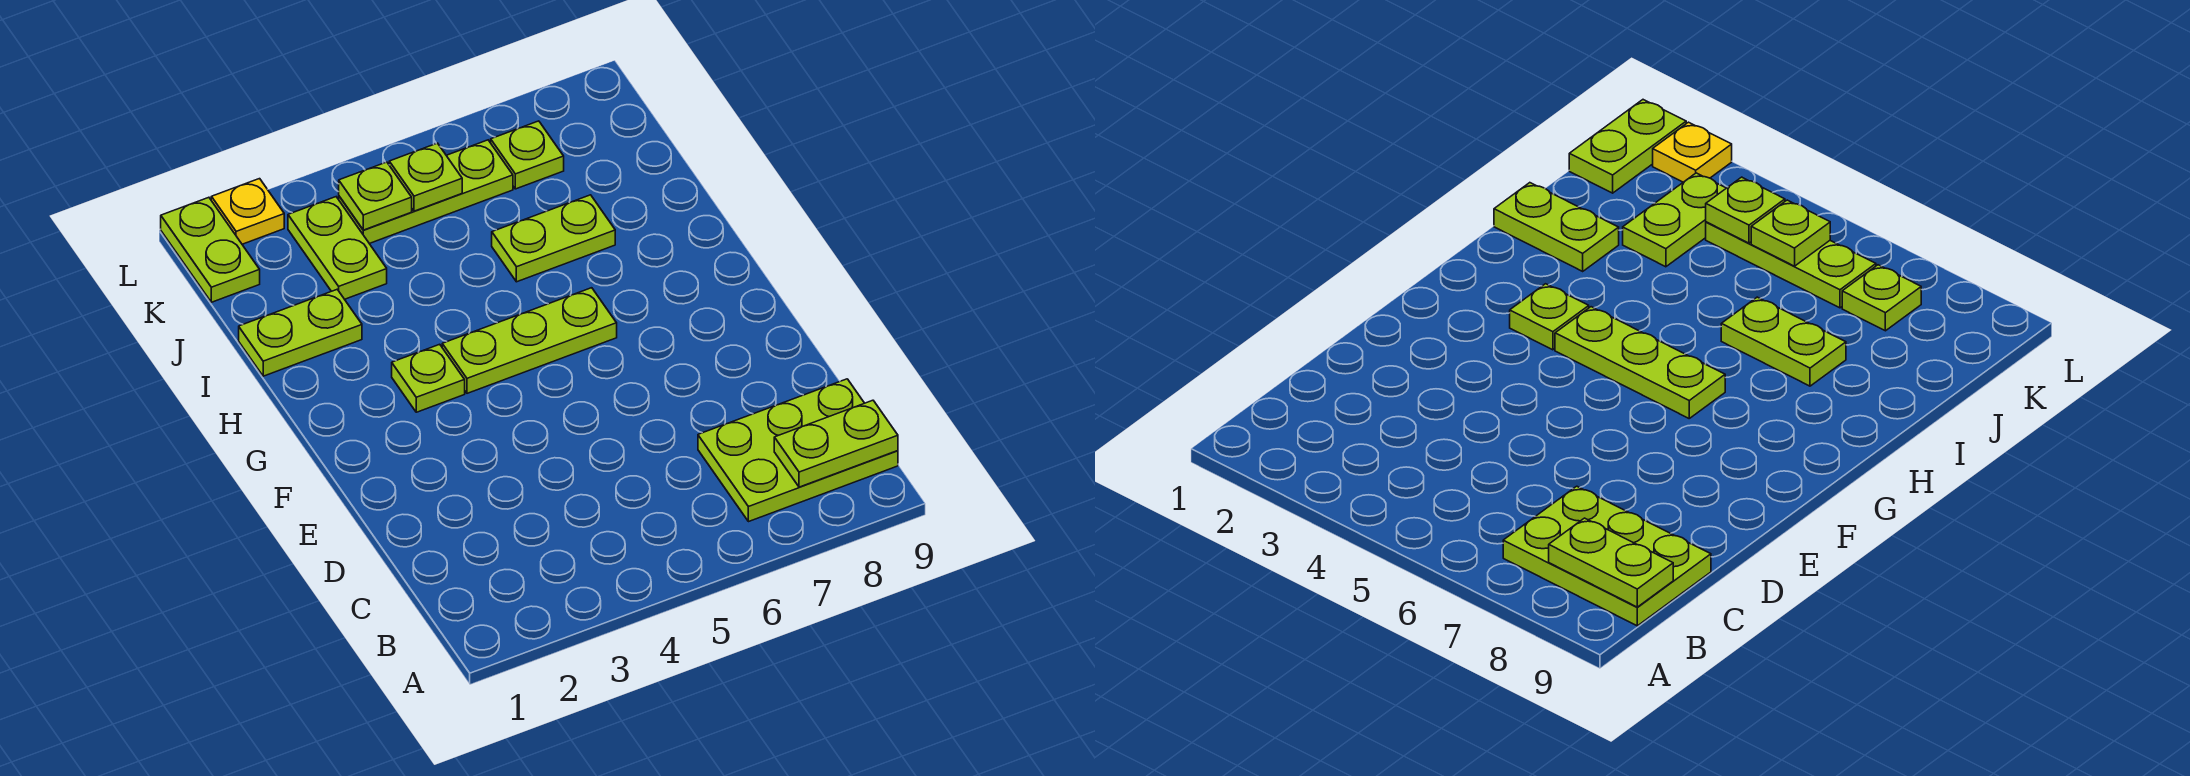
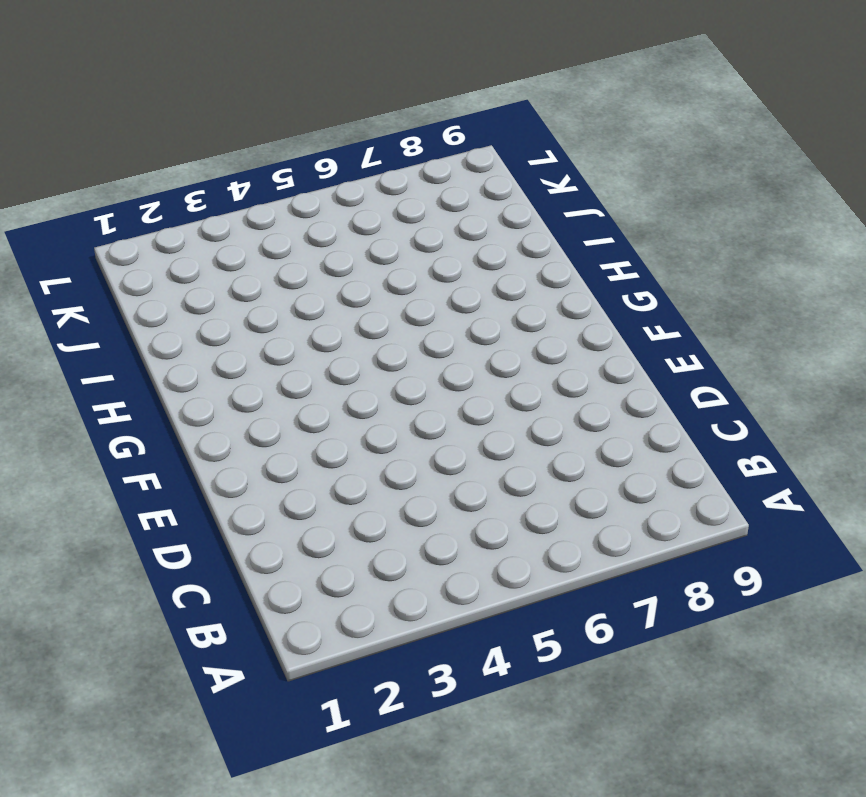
none -> lime plate B7:C9 level 1
none -> lime plate G3 level 1
none -> lime plate G4:G6 level 1

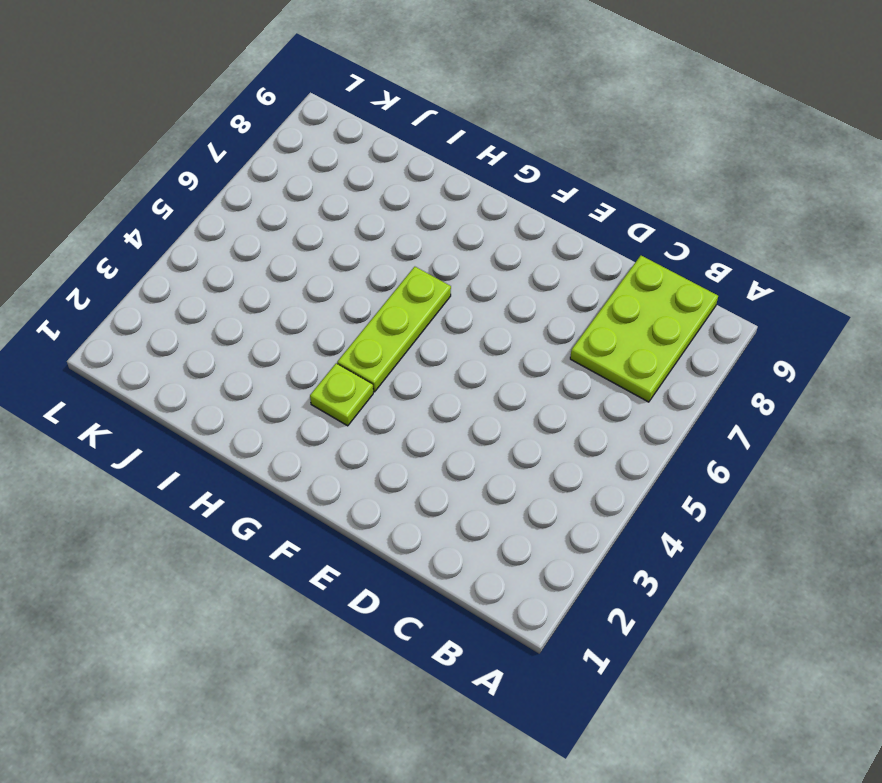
none -> lime plate I1:I2 level 1
none -> lime plate I6:I7 level 1
none -> lime plate J3:K3 level 1

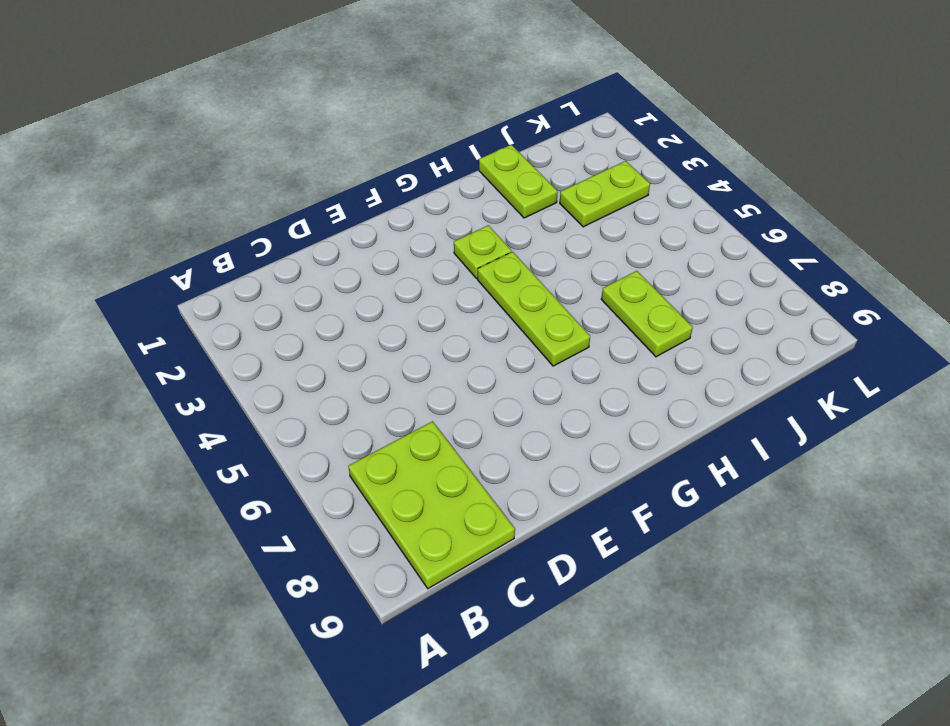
none -> lime plate K1:L1 level 1
none -> lime plate K4:K6 level 1
none -> lime plate K7 level 1

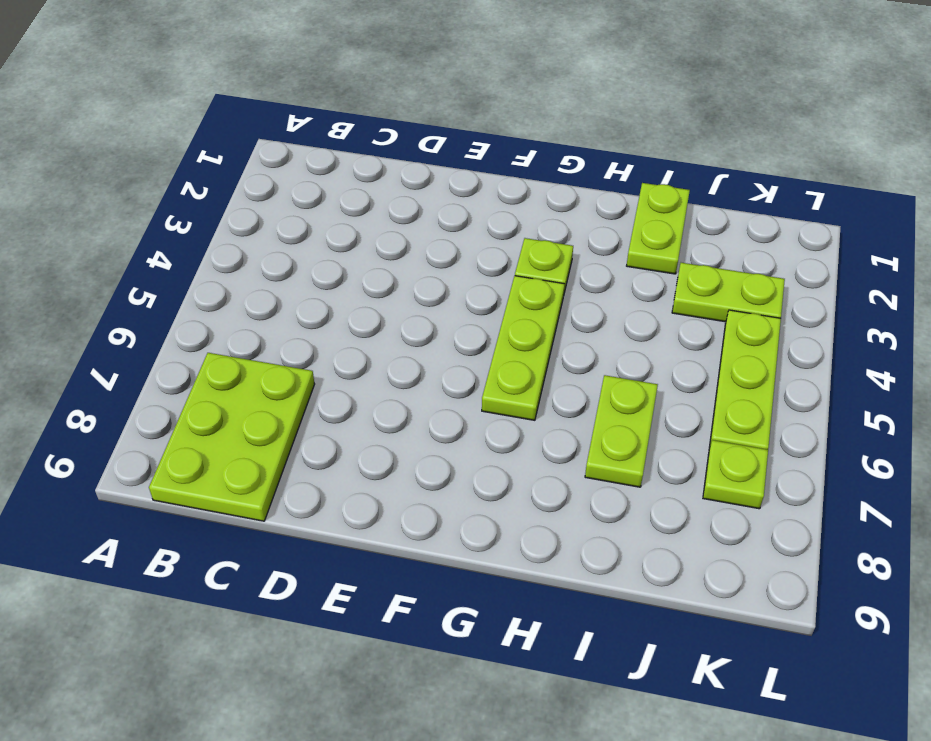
none -> lime plate K1:L1 level 1
none -> yellow plate L2 level 1
none -> lime plate B8:B9 level 2

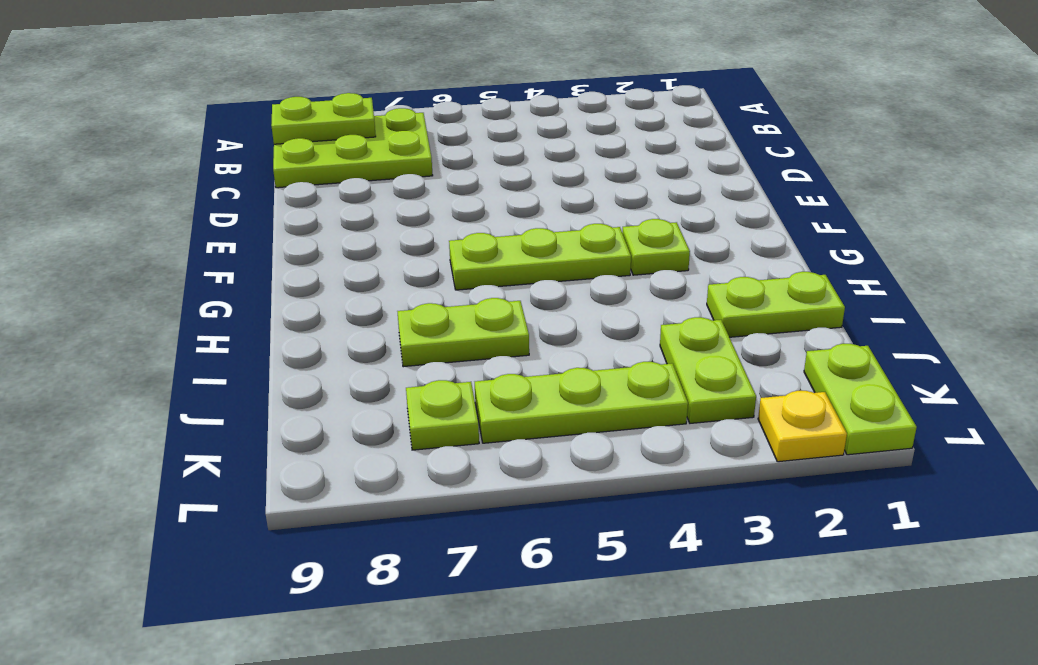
none -> lime plate K4 level 2
none -> lime plate K5 level 2

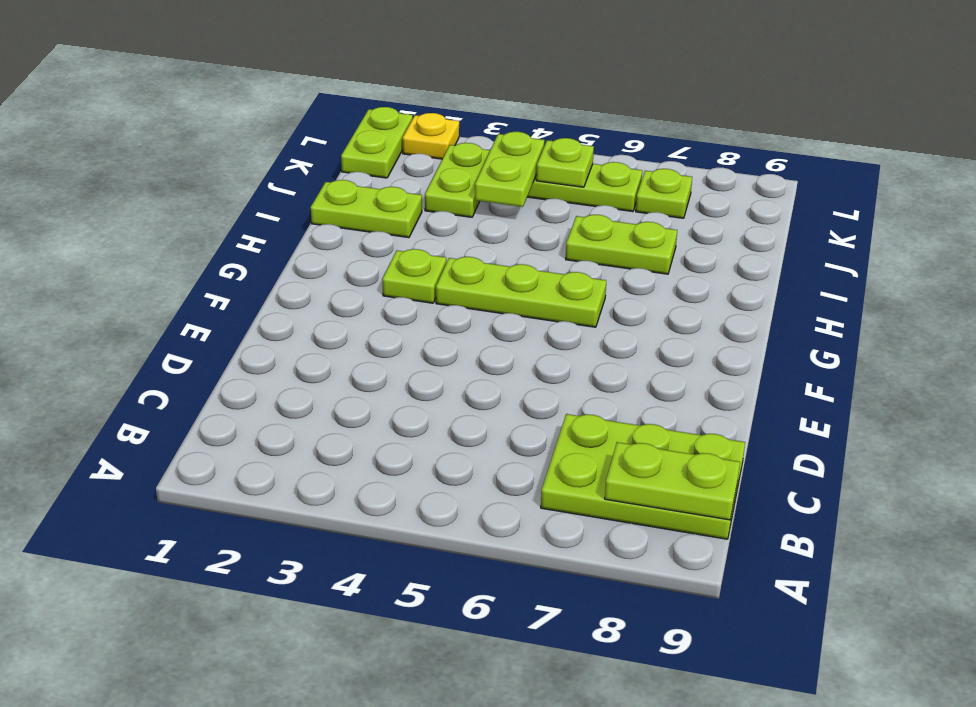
lime plate J4:K4 level 2 -> lime plate K4 level 2

